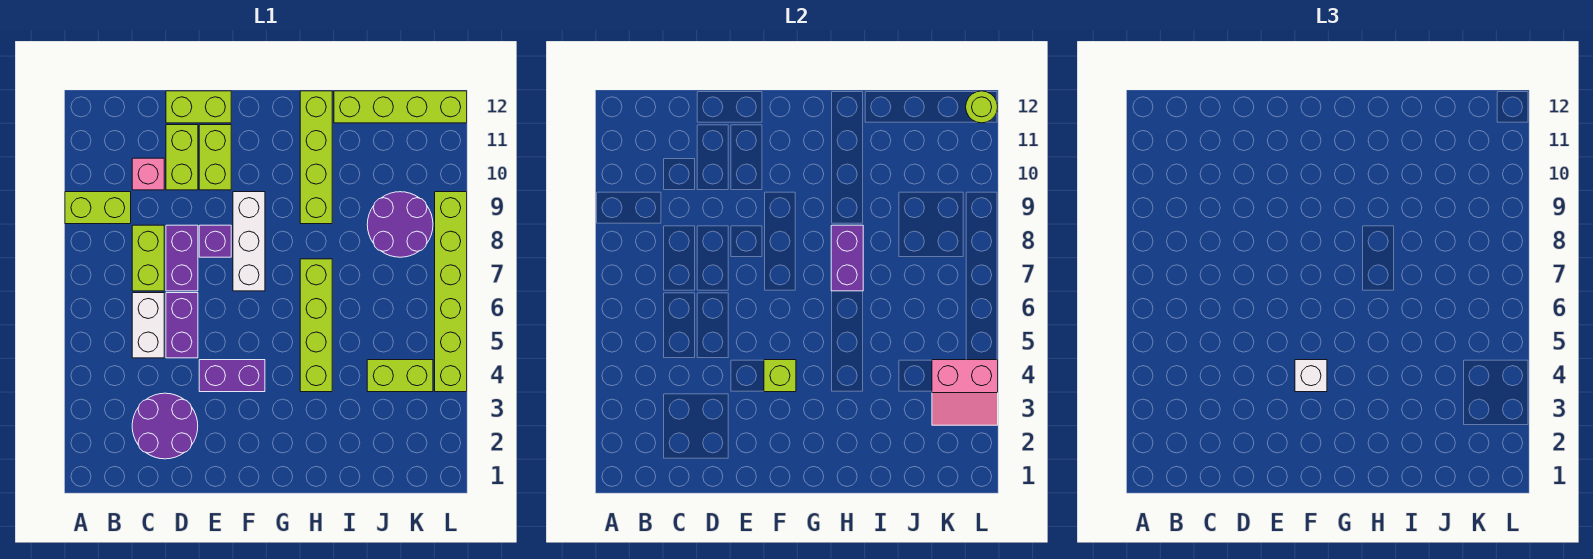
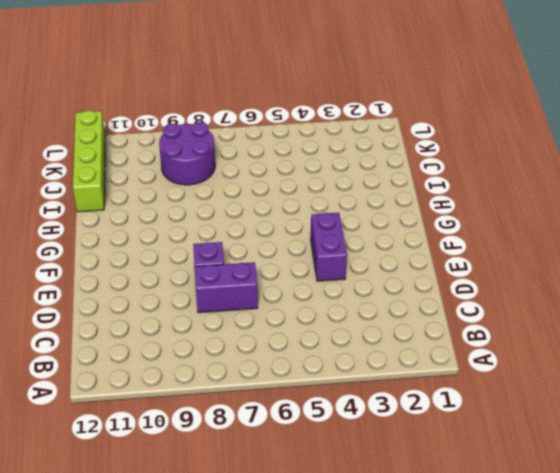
none -> lime brick A9:B9 level 1
none -> purple round brick C2:D3 level 1
none -> white brick C5:C6 level 1

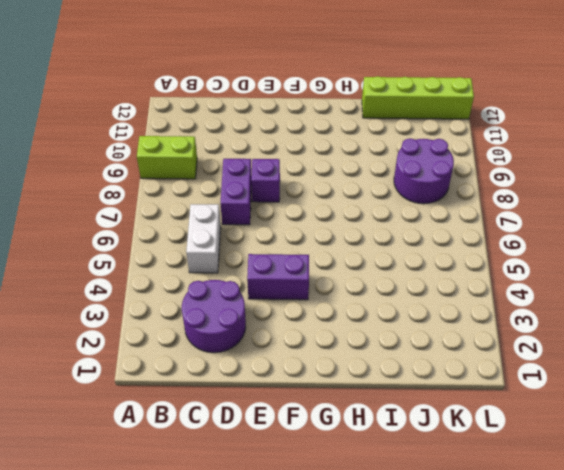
none -> lime brick C7:C8 level 1
none -> pink brick C10 level 1
none -> purple brick D5:D6 level 1

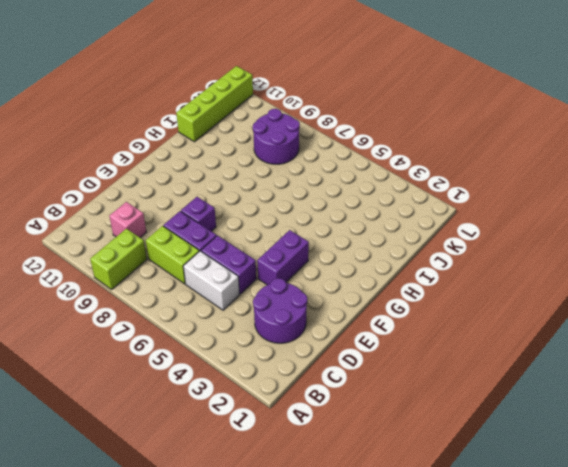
none -> lime brick D10:D11 level 1
none -> lime brick D12:E12 level 1
none -> lime brick E10:E11 level 1

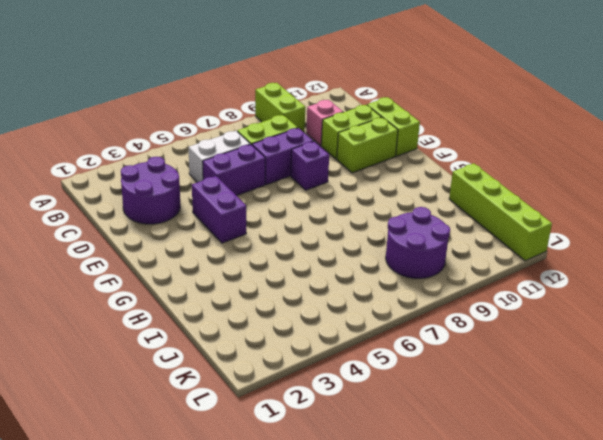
none -> white brick F7:F9 level 1
none -> lime brick H4:H7 level 1
none -> lime brick H9:H12 level 1

